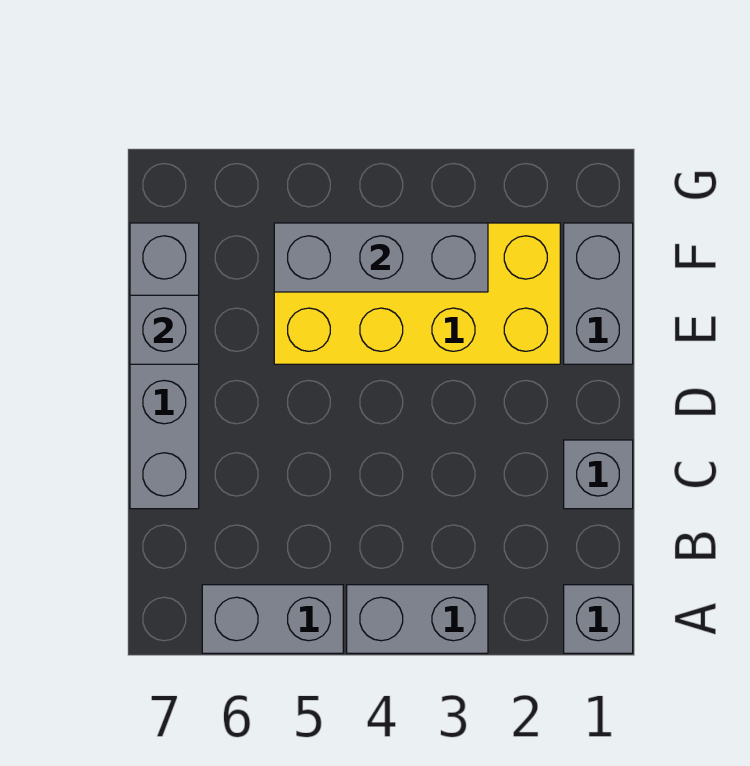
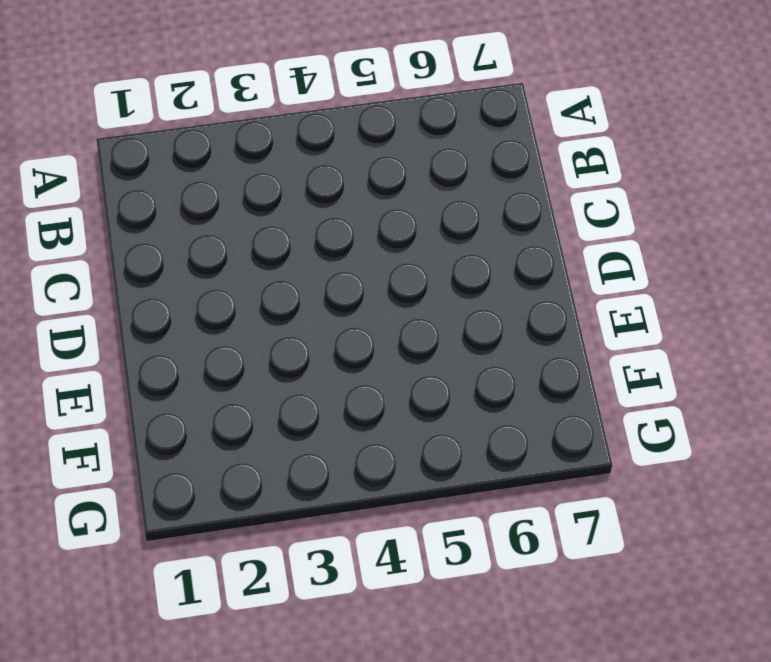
none -> grey brick A1 level 1
none -> grey brick A3:A4 level 1

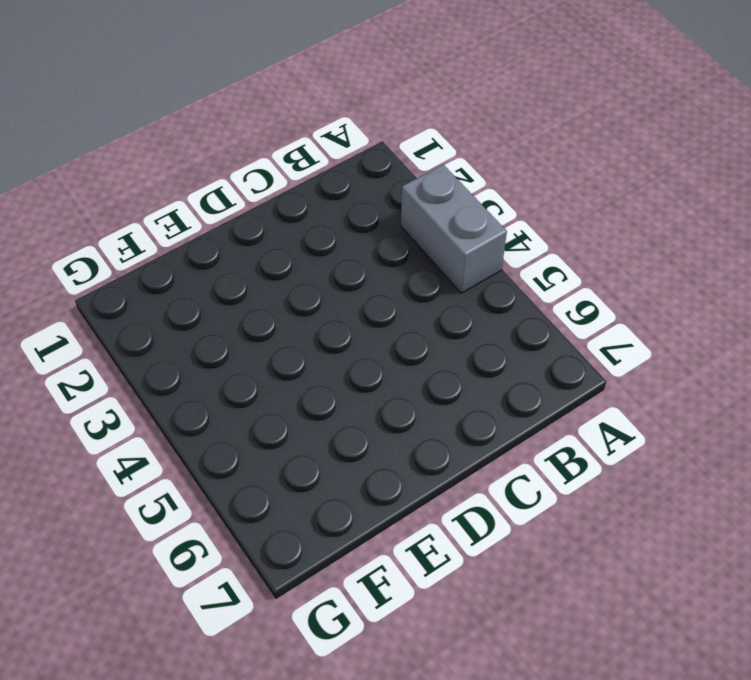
none -> grey brick A1 level 1
none -> grey brick A5:A6 level 1

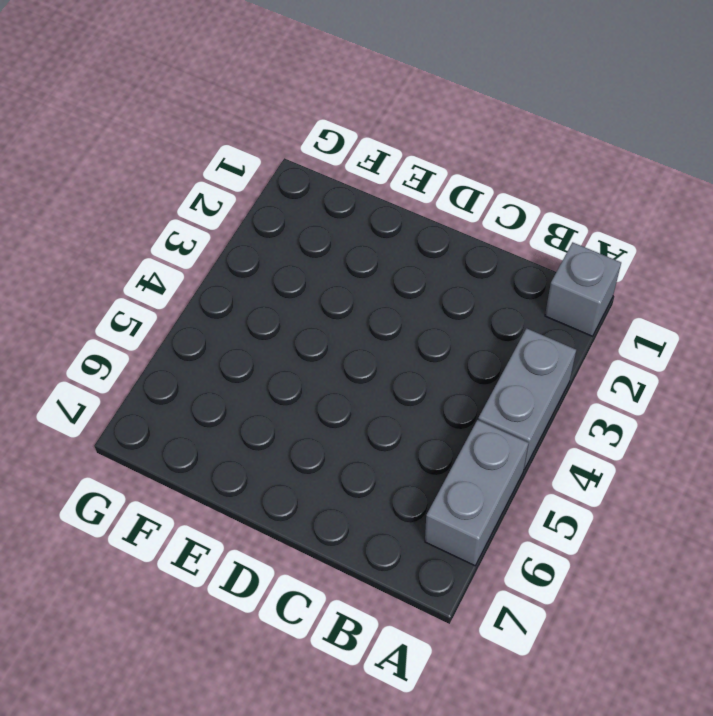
none -> grey brick C1 level 1
none -> grey brick C7:F7 level 1

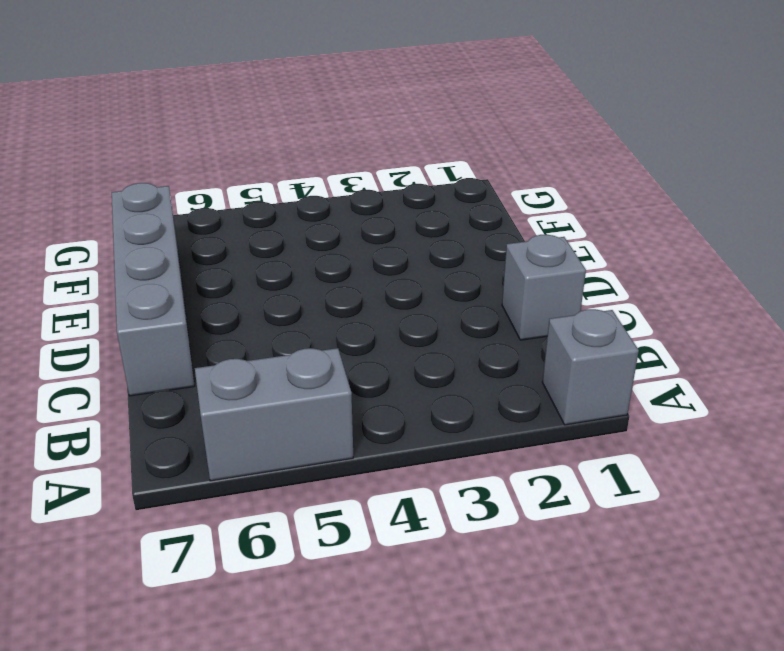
none -> grey brick A3:A4 level 1
none -> grey brick E1:F1 level 1

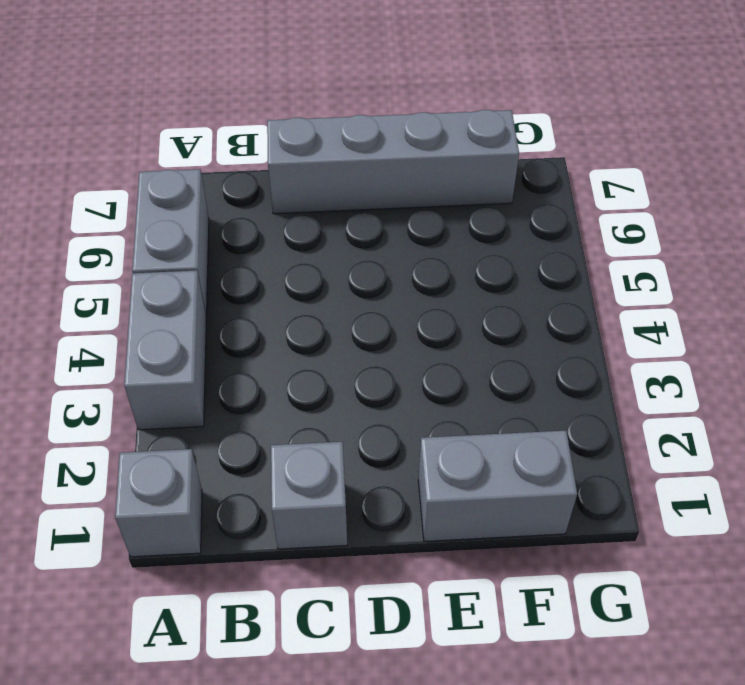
none -> yellow brick E2:F5 level 1
none -> grey brick E7 level 2

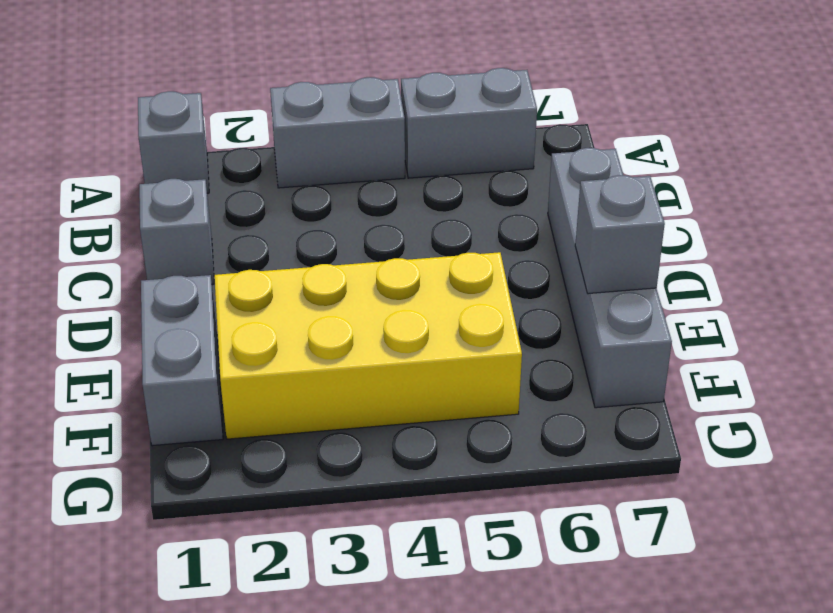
none -> grey brick F3:F5 level 2

